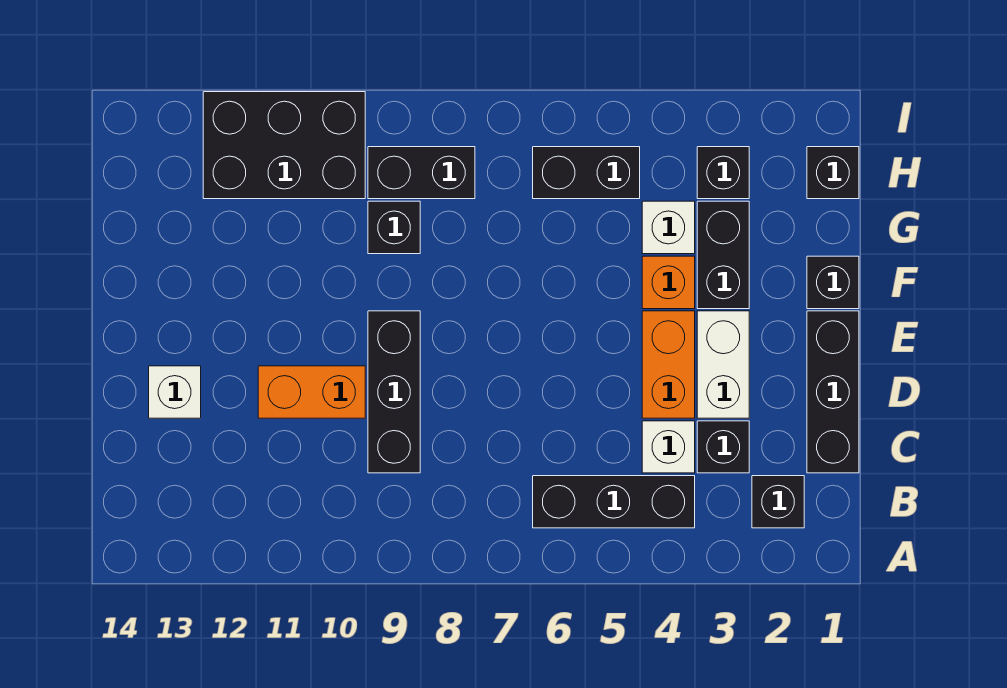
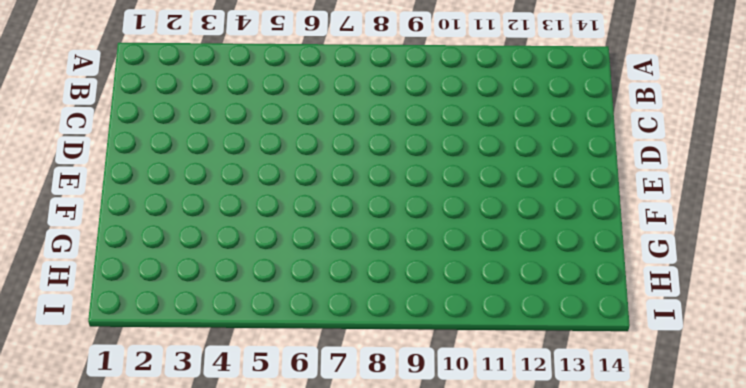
none -> black brick B2 level 1
none -> black brick B4:B6 level 1
none -> black brick C1:E1 level 1

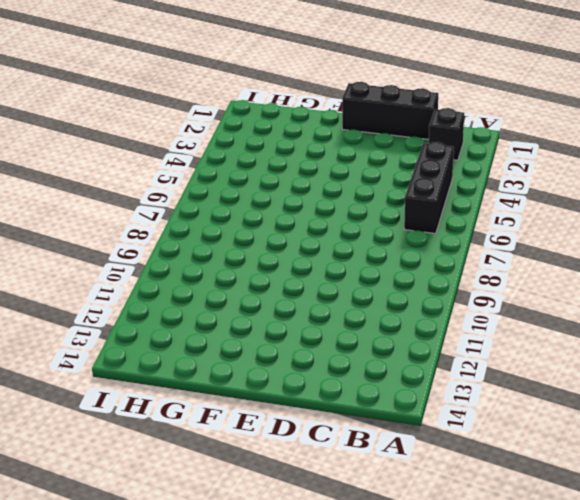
none -> black brick C3 level 1
none -> white brick C4 level 1
none -> black brick C9:E9 level 1

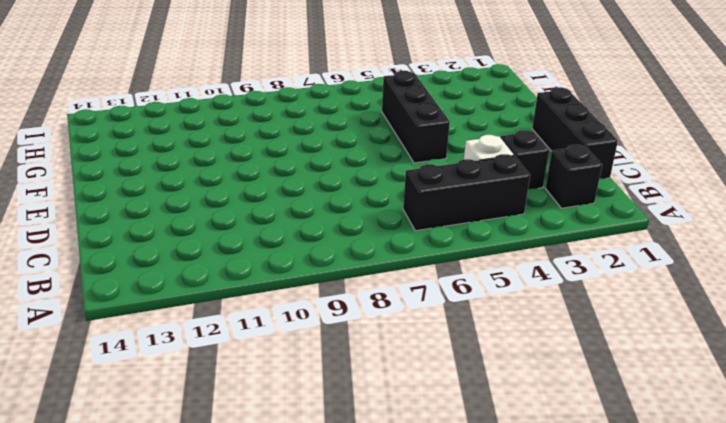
black brick E5:G5 level 1 -> black brick C9:E9 level 1
none -> white brick D3:E3 level 1
none -> orange brick D4:E4 level 1
none -> orange brick D10:D11 level 1

